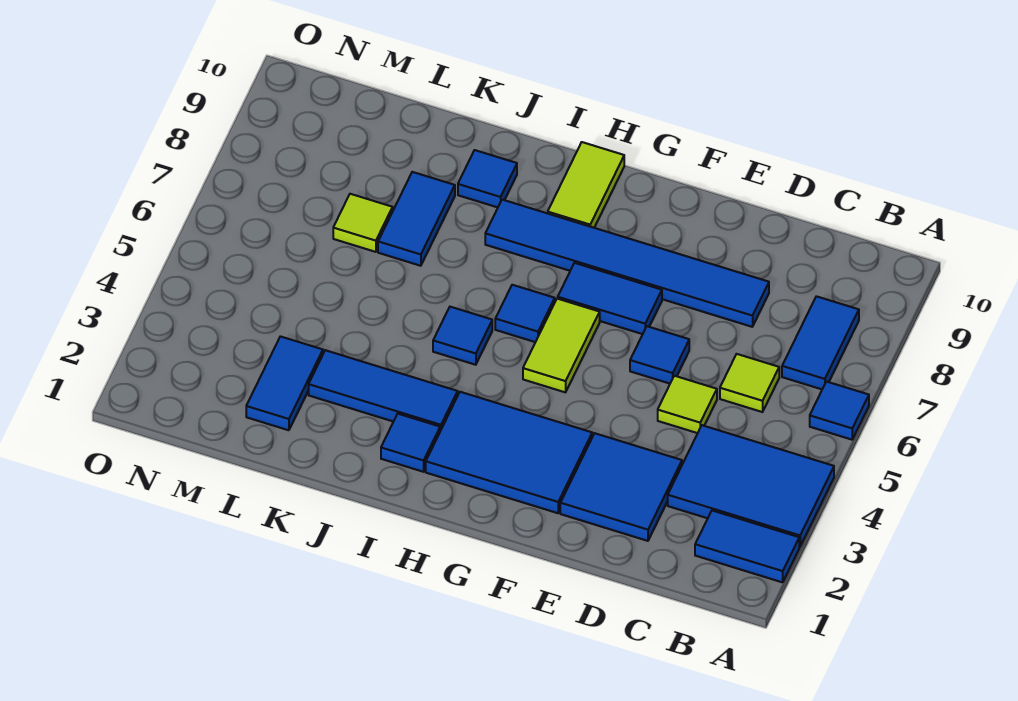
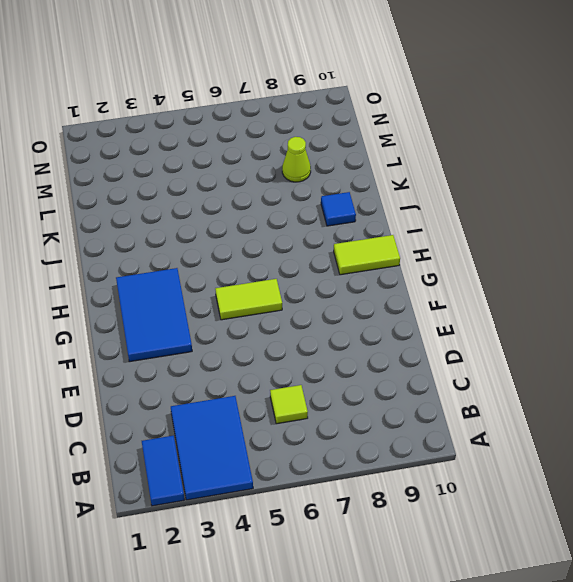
lime cone L8 level 1 -> none
none -> blue tile A6 level 1
none -> blue tile B7:B8 level 1
none -> blue tile D2:E3 level 1

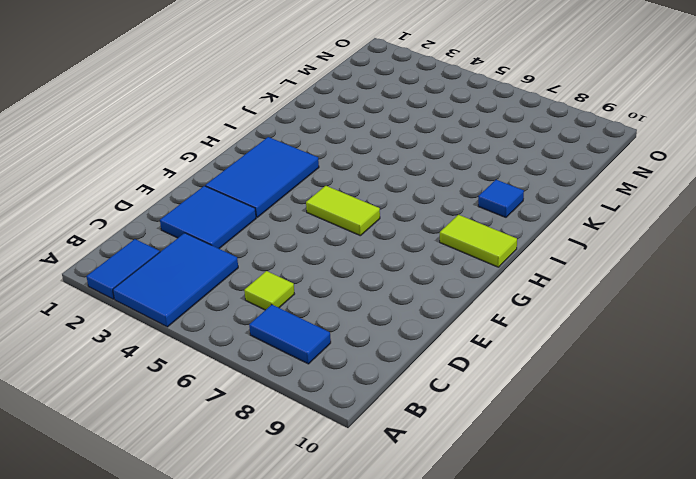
none -> blue tile A6 level 1
none -> lime tile D5 level 1
none -> blue tile D8:I8 level 1

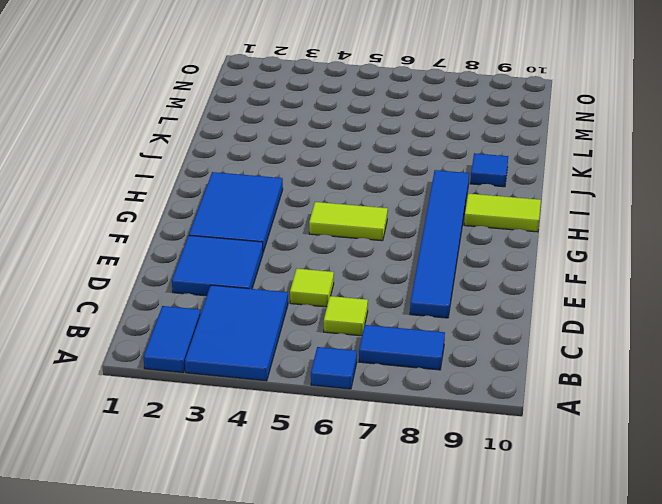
none -> blue tile E6 level 1
none -> blue tile F7:G7 level 1
none -> blue tile H6 level 1

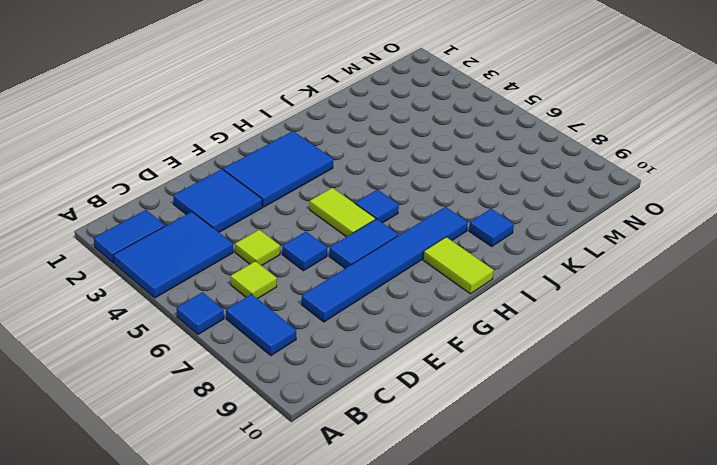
none -> blue tile I2 level 1
none -> blue tile I3:K3 level 1
none -> blue tile I5 level 1

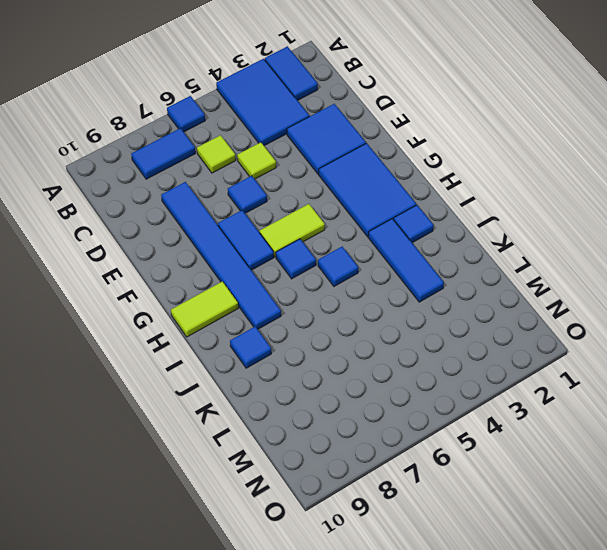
none -> blue tile K7:K8 level 1
none -> blue tile L2:L3 level 1
none -> lime tile L7 level 1

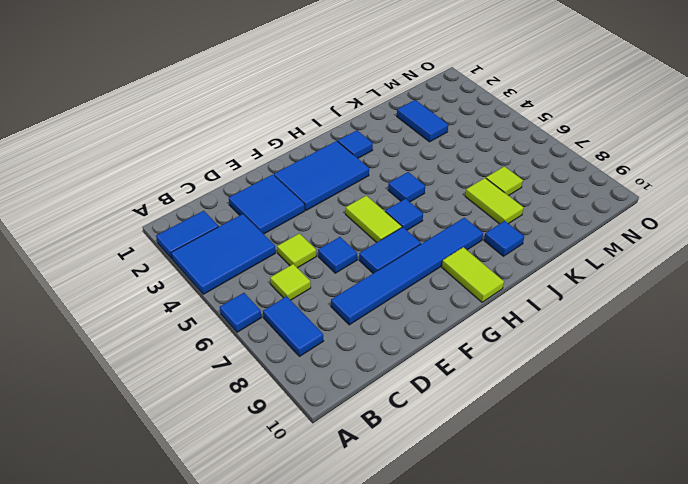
lime tile K7:K8 level 1 -> blue tile K7:K8 level 1
none -> blue tile I3:K3 level 1

